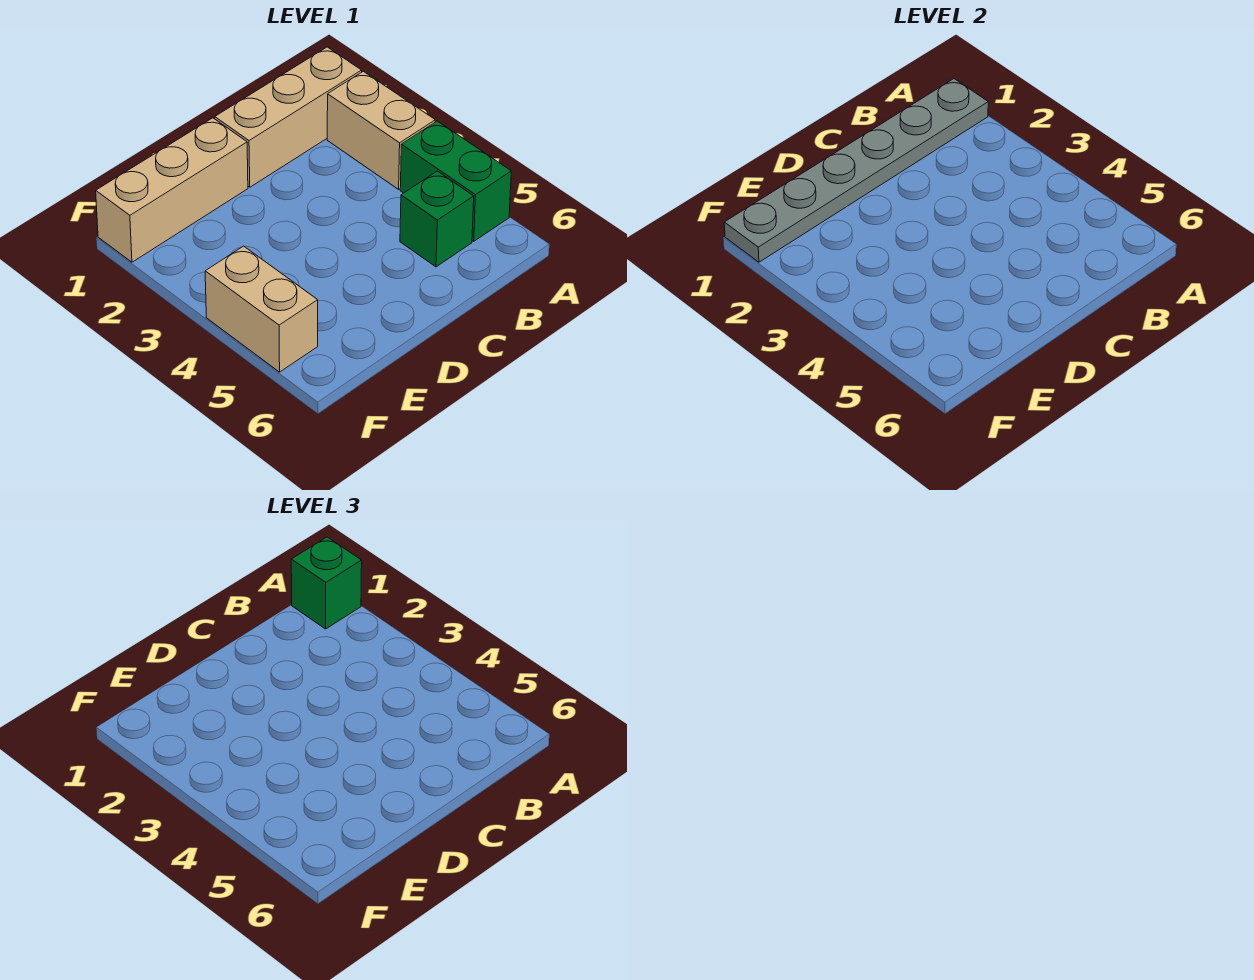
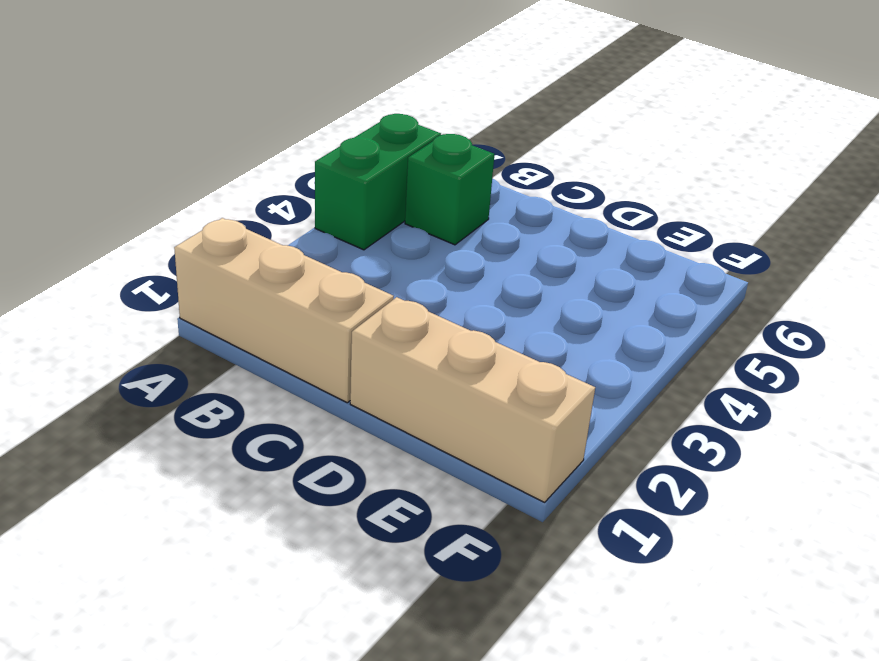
none -> tan brick A2:A3 level 1
none -> tan brick F4:F5 level 1

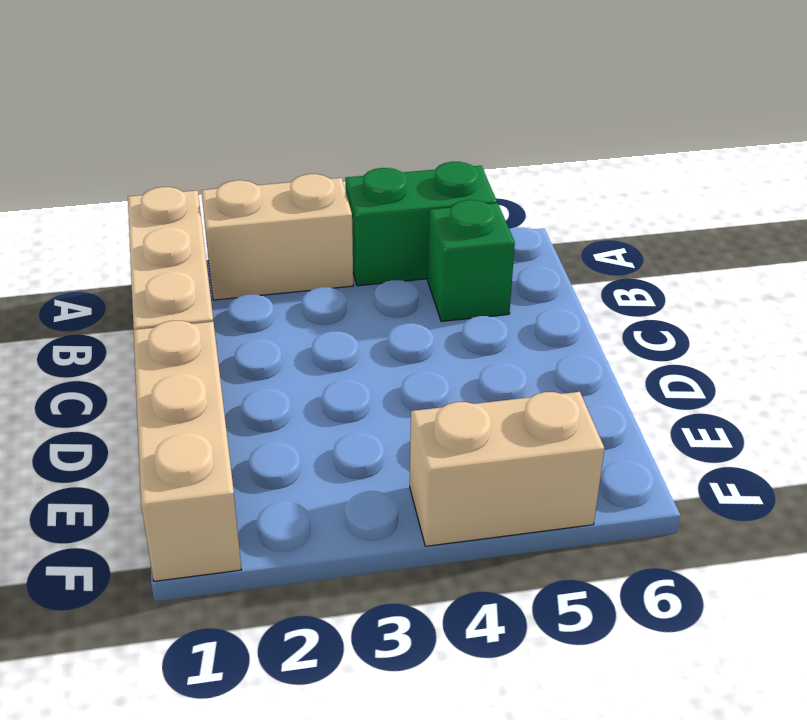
none -> grey plate A1:F1 level 2
none -> green brick A1 level 3

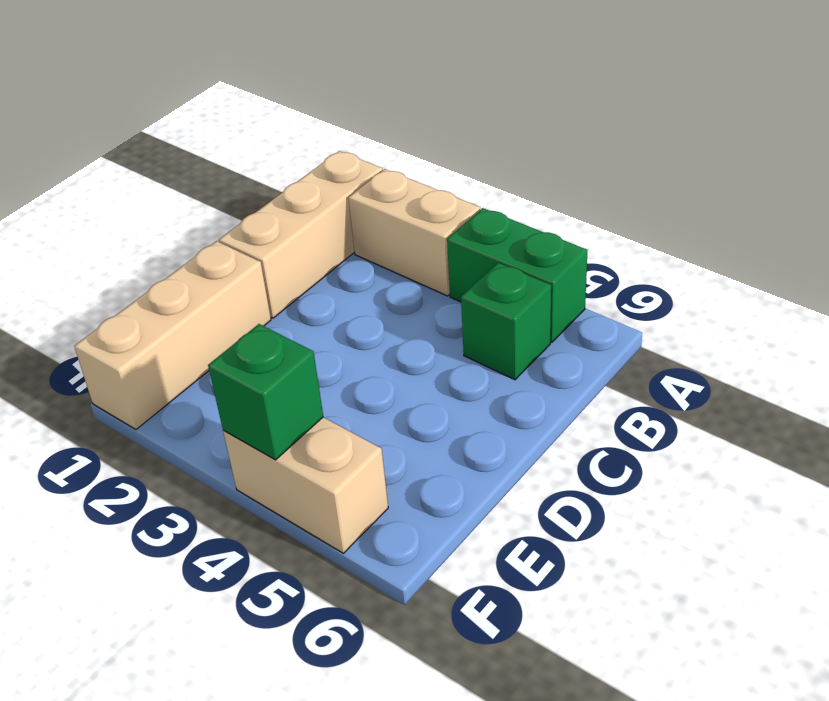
green brick F4 level 2 -> green brick A1 level 3
none -> grey plate A1:F1 level 2

